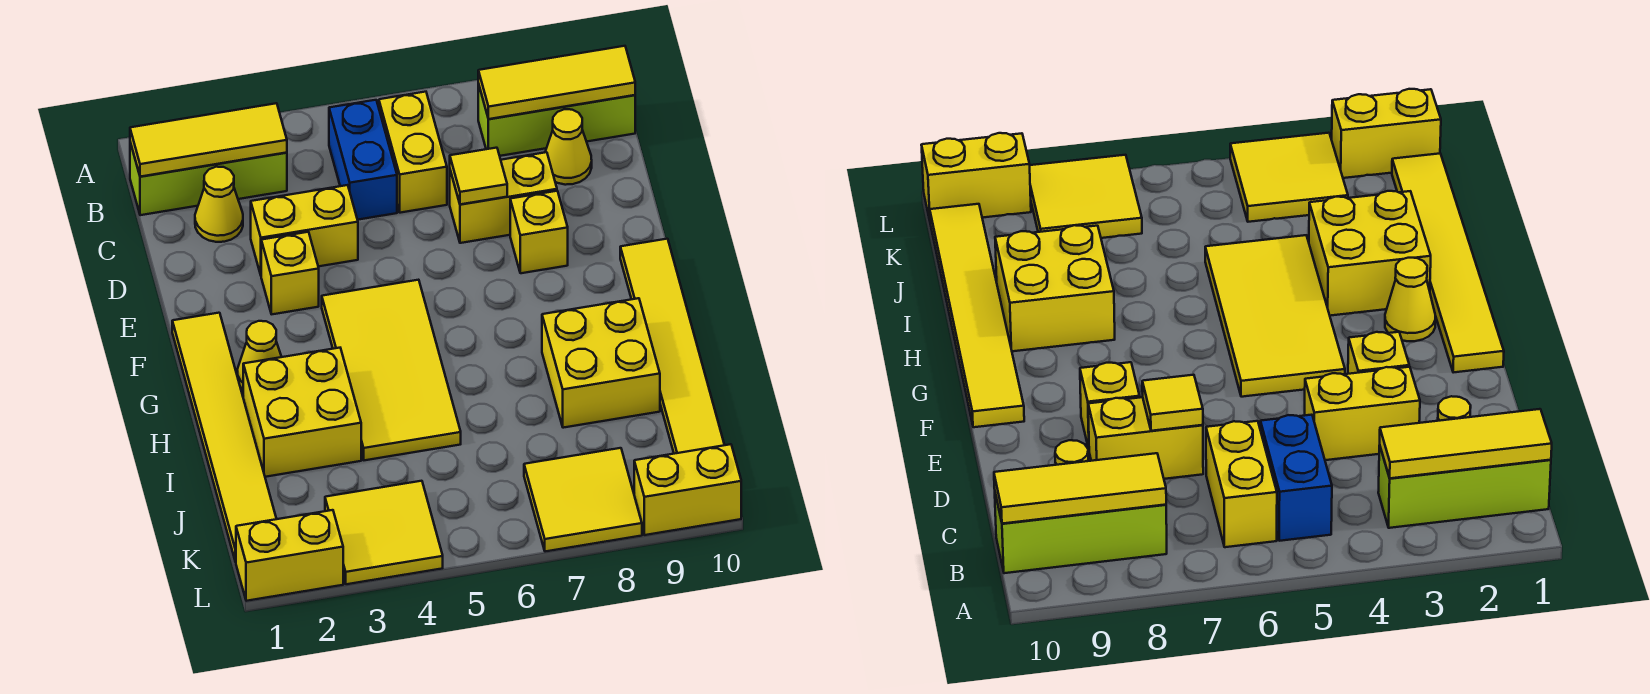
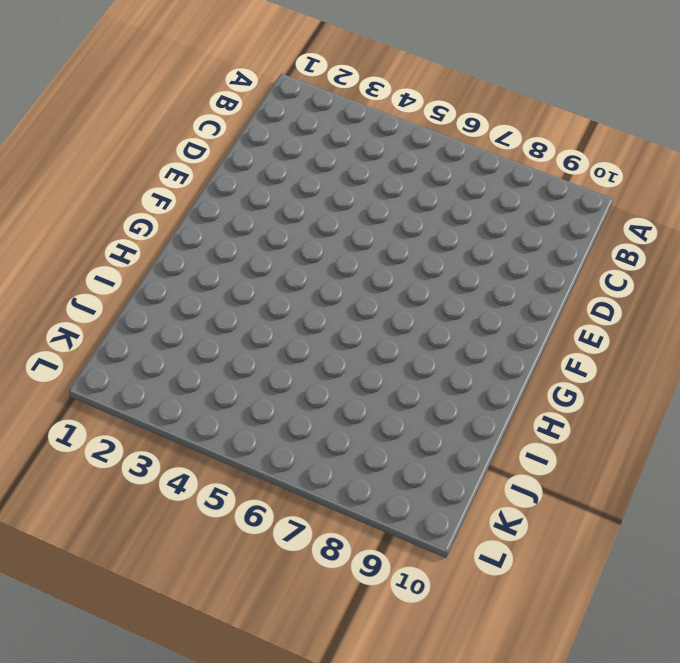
none -> lime brick B1:B3 level 1
none -> blue brick B5:C5 level 1
none -> yellow brick B6:C6 level 1

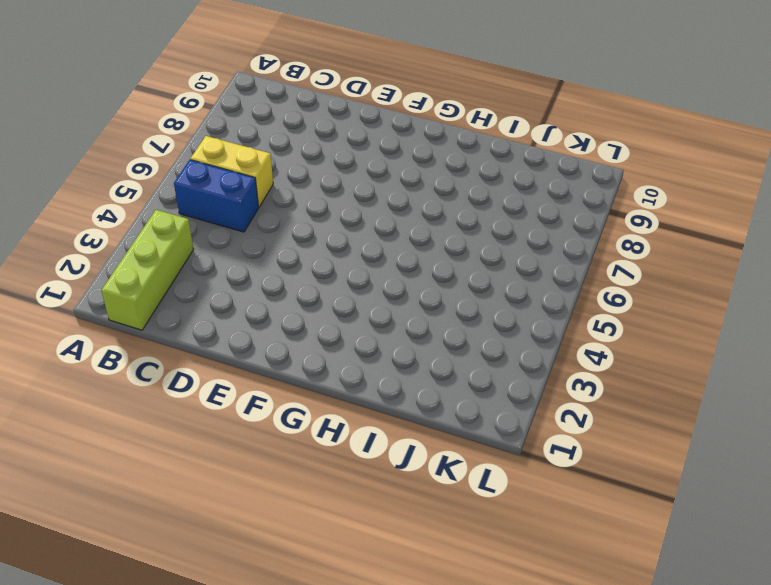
none -> lime brick B8:B10 level 1
none -> yellow cone C2 level 1
none -> yellow cone C9 level 1

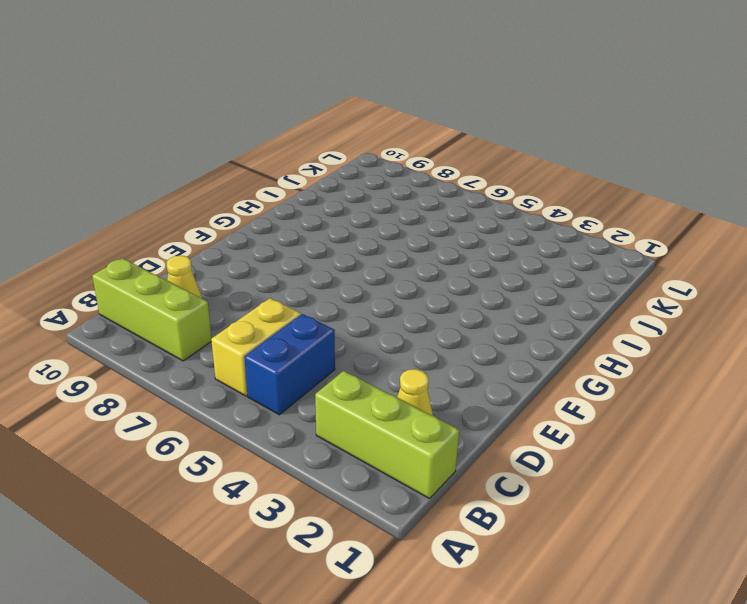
none -> yellow brick D3:D4 level 1
none -> yellow brick D7:D8 level 1
none -> yellow brick E3 level 1

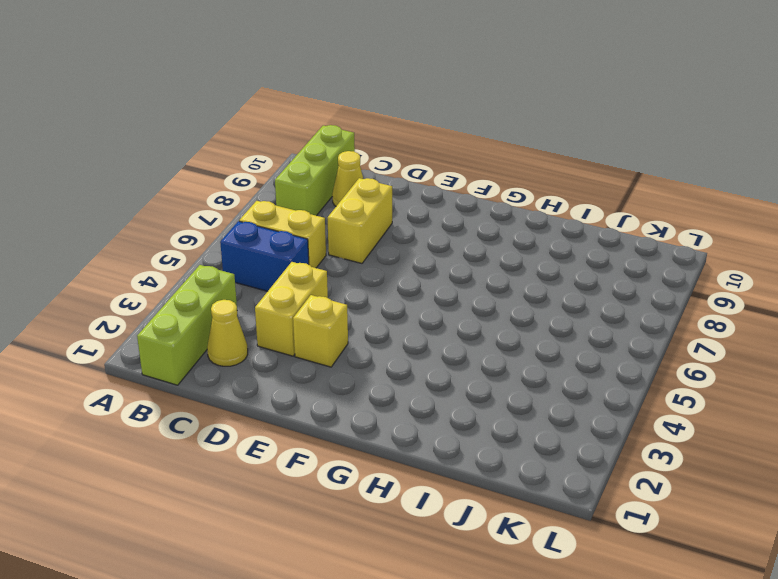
none -> yellow brick E8 level 1
none -> yellow tile F1:K1 level 1
none -> yellow tile F4:I5 level 1

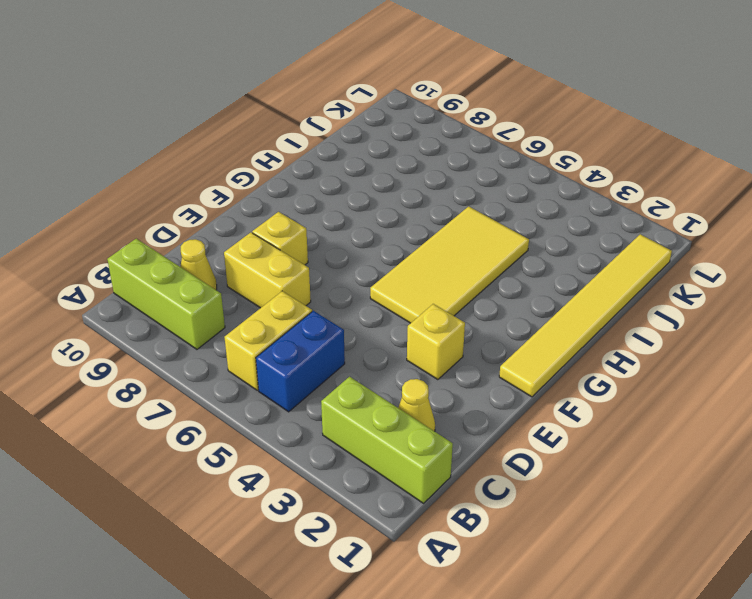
none -> yellow brick D3:D4 level 1
none -> yellow tile F10:K10 level 1
none -> yellow cone G2 level 1

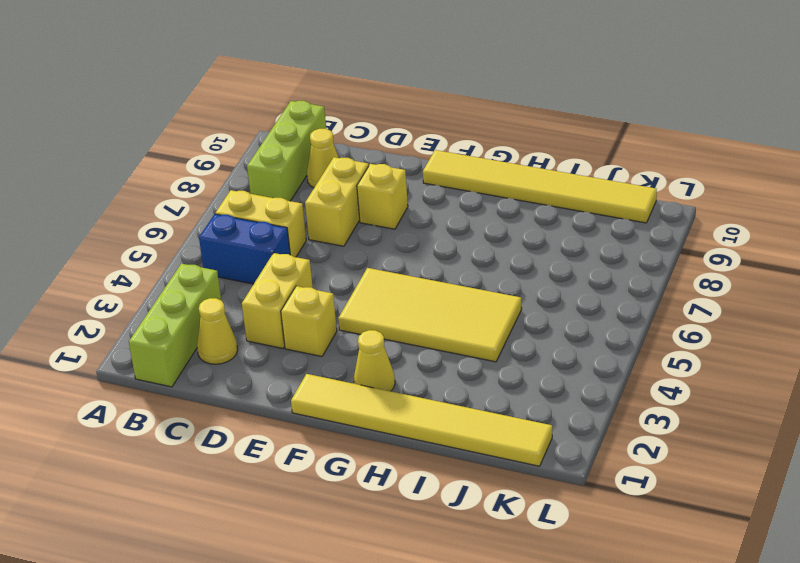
none -> yellow brick H2:I3 level 1
none -> yellow brick H8:I9 level 1
none -> yellow tile K3:L4 level 1

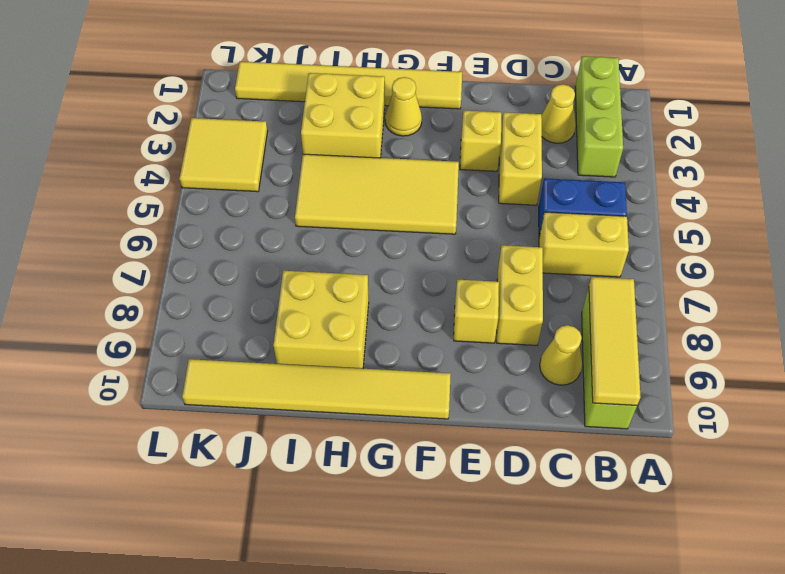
none -> yellow tile K7:L8 level 1
none -> yellow brick L1:L2 level 1
none -> yellow brick L9:L10 level 1

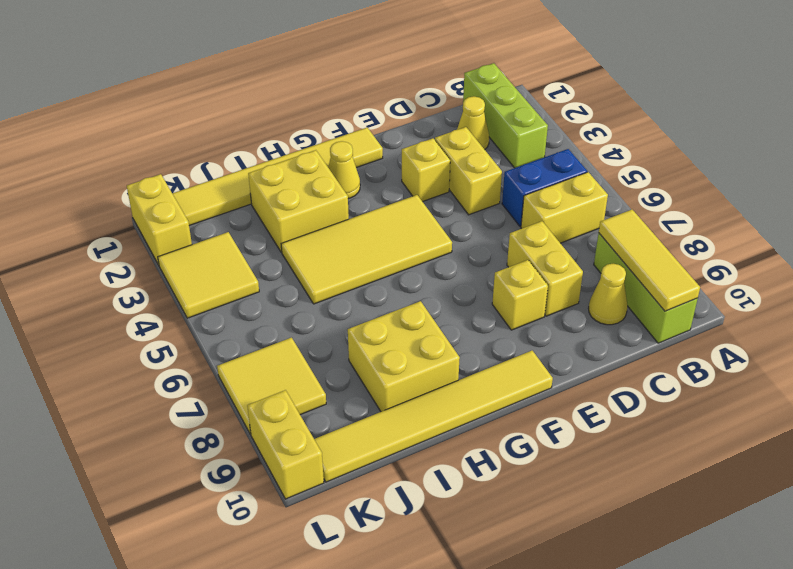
none -> yellow tile B1:B3 level 2
none -> yellow tile D7 level 2

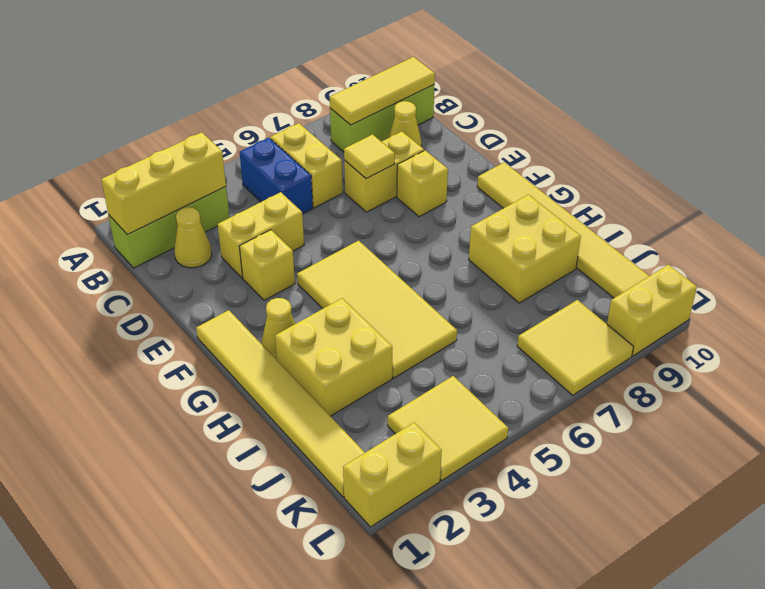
yellow brick B1:B3 level 2 -> yellow tile B1:B3 level 2

